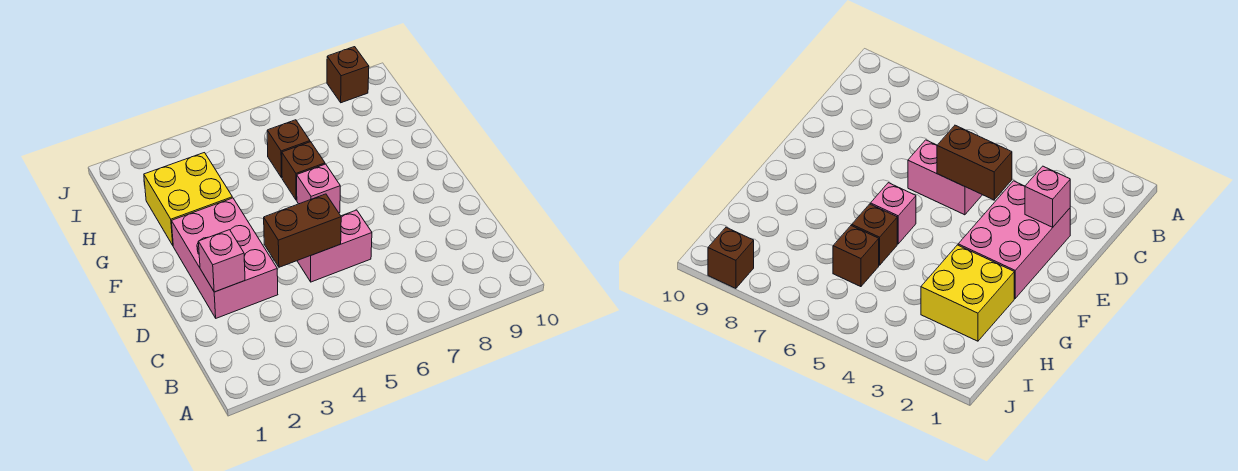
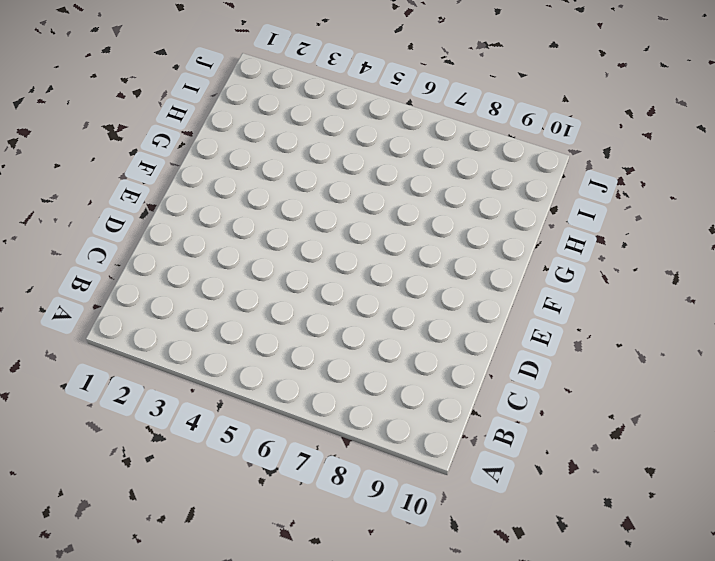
none -> pink brick D2:F3 level 1
none -> pink brick D5:D6 level 1

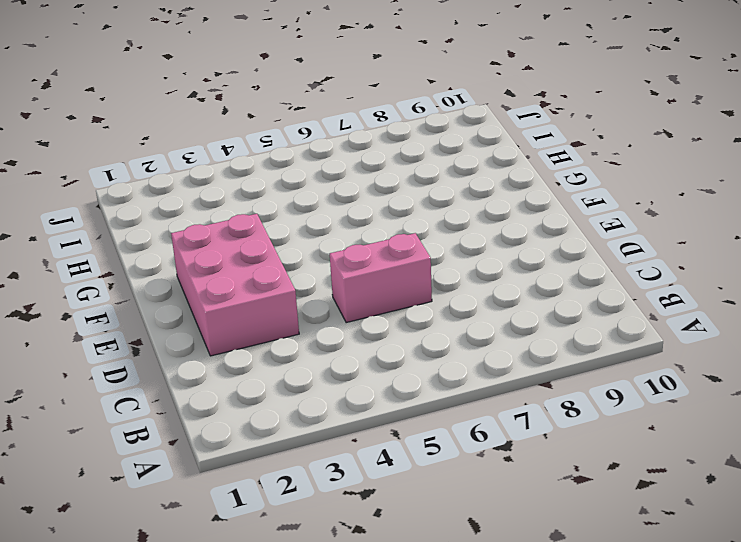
none -> pink brick F6 level 1
none -> yellow brick G2:H3 level 1

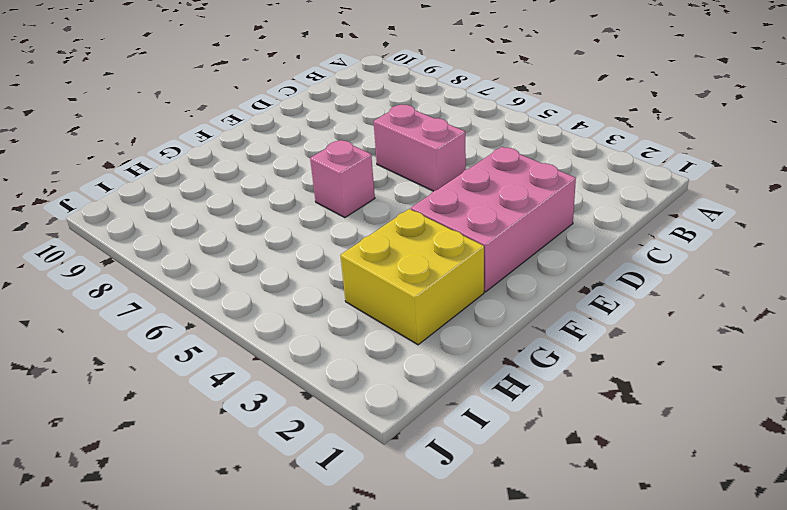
none -> brown brick G6 level 1
none -> brown brick H6 level 1

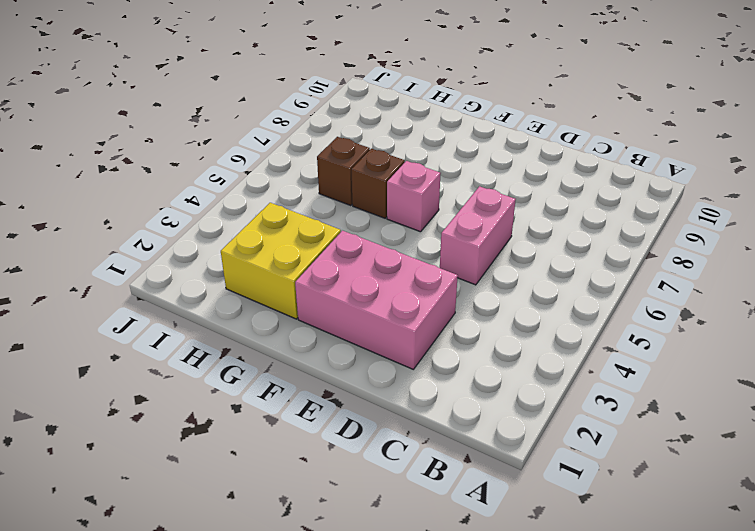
none -> brown brick J9 level 1
none -> pink brick D2 level 2

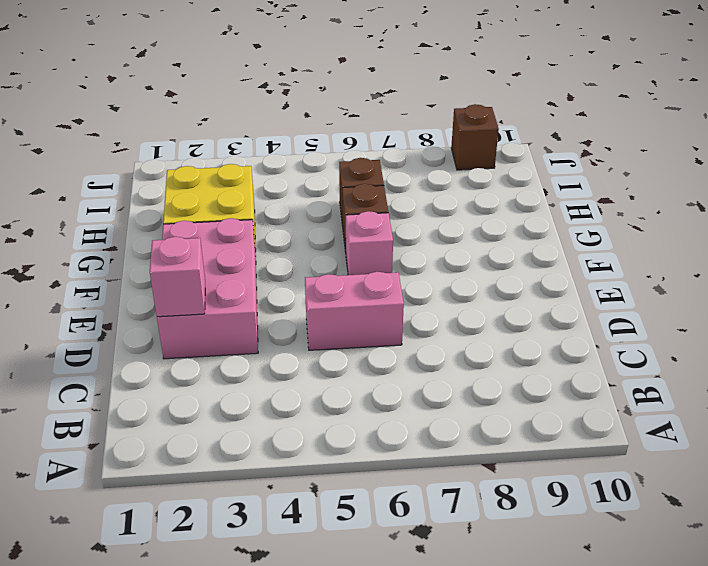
none -> brown brick D4:D5 level 2

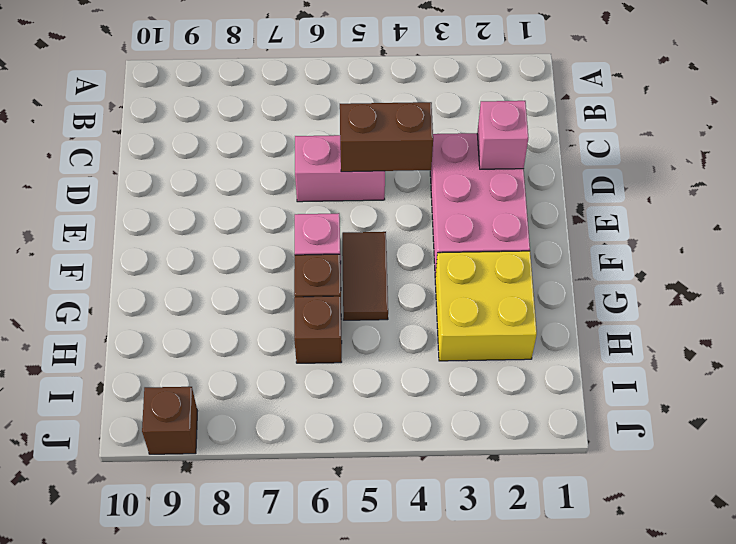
brown tile F5:G5 level 1 -> none

